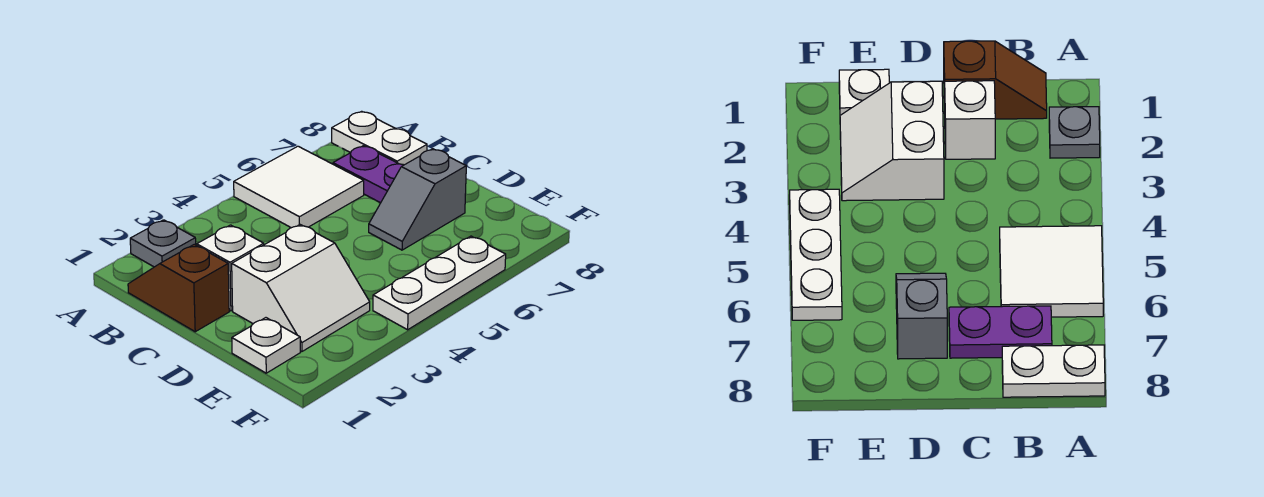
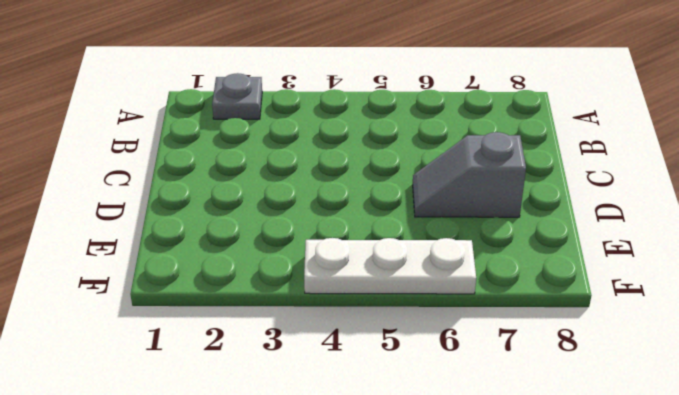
none -> white tile A5:B6 level 1
none -> white plate A8:B8 level 1

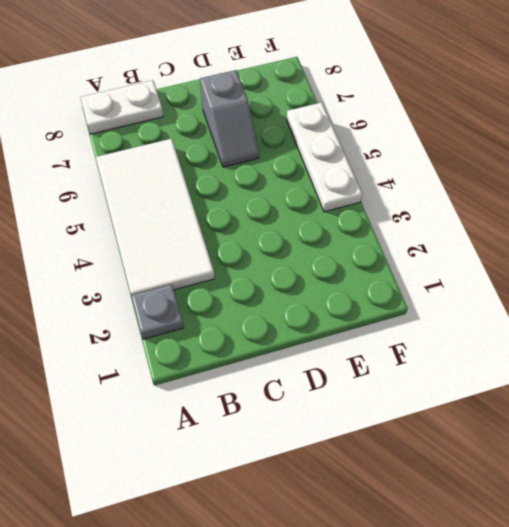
white tile A3:B6 level 1 -> white tile A5:B6 level 1
none -> brown slope B1:C1 level 1 top C
none -> purple plate B7:C7 level 1

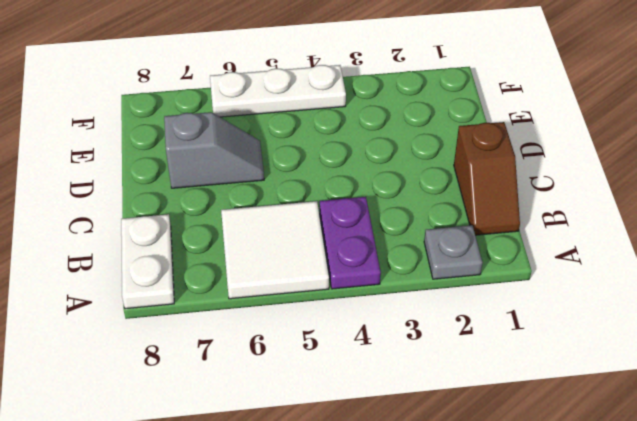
purple plate A4:B4 level 1 -> purple plate B7:C7 level 1
none -> white brick C2 level 1
none -> white slope D2:E3 level 1 top D

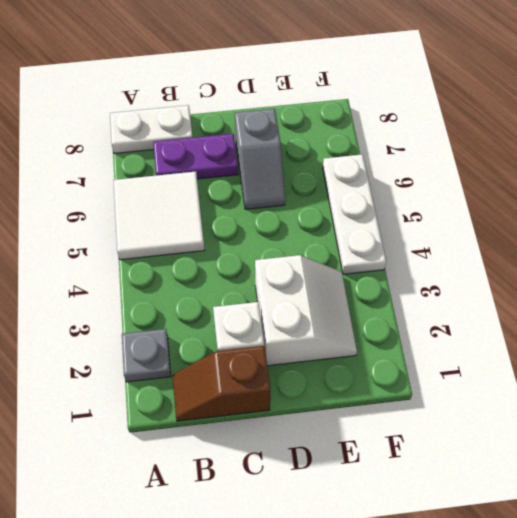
none -> white plate E1 level 1

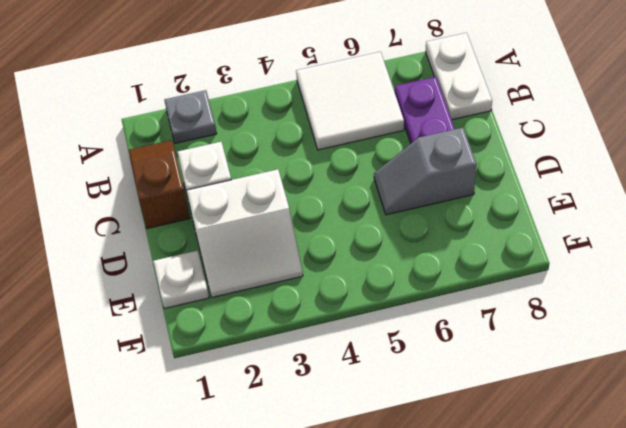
none -> white plate F4:F6 level 1

